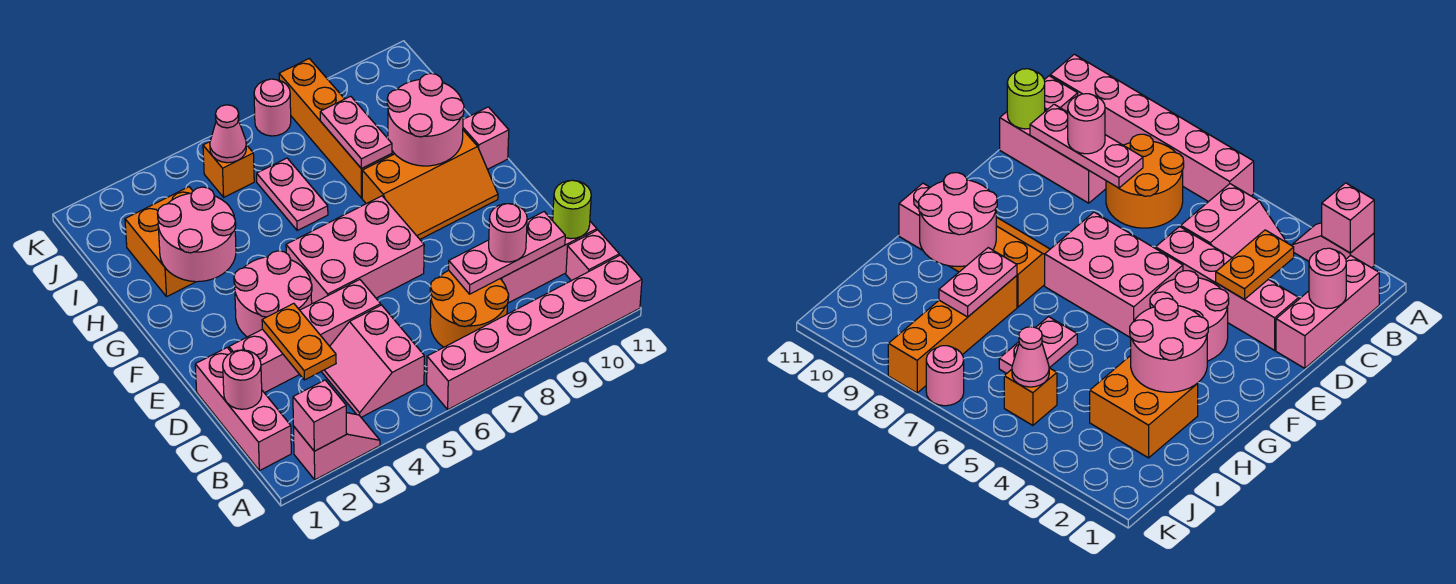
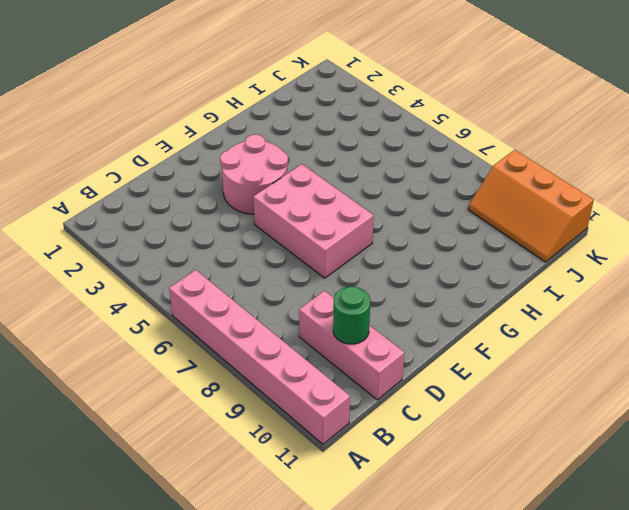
green round brick C10 level 2 -> pink plate C8:C10 level 2
orange slope J9:K11 level 1 top K -> orange slope F8:G10 level 1 top G
none -> pink slope A2:A3 level 1 top 2
none -> pink brick B1:D1 level 1
none -> pink slope B4:C5 level 1 top 5

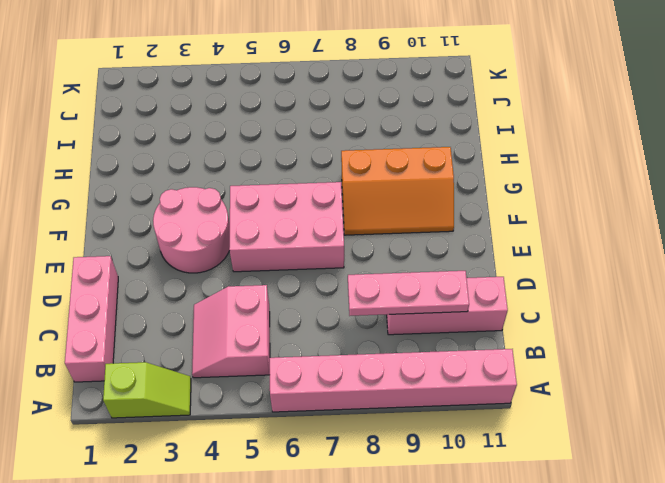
lime slope A2:A3 level 1 top 2 -> pink slope A2:A3 level 1 top 2
none -> orange round brick B7:C8 level 1
none -> pink brick B11 level 1
none -> pink brick D2:D5 level 1

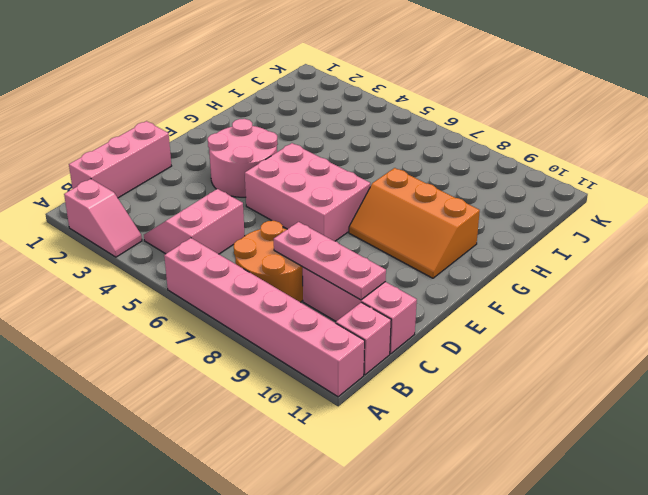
none -> pink brick D2:D5 level 1
none -> pink brick G11 level 1
none -> orange brick H2:I3 level 1

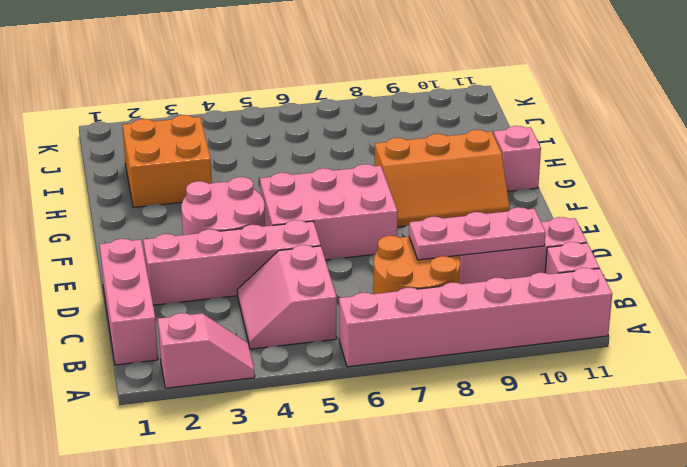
none -> pink plate H6:I6 level 1
none -> orange brick H8:K8 level 1
none -> orange brick J5 level 1

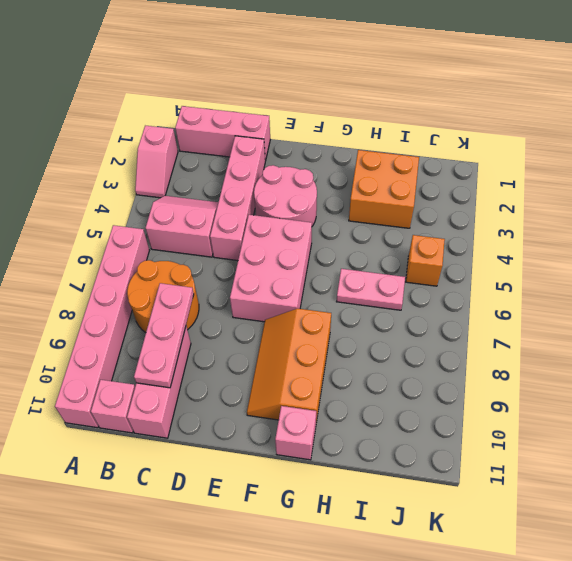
none -> orange brick H8:K8 level 1
none -> pink round brick K7 level 1
none -> pink brick A2 level 2

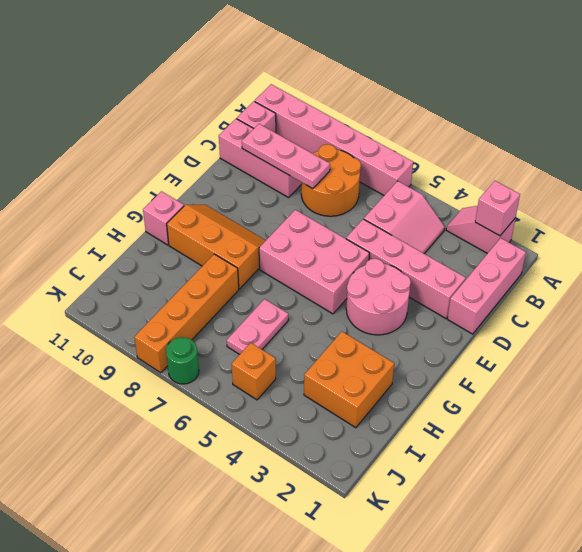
green round brick K7 level 1 -> pink round brick K7 level 1
none -> pink round brick C1 level 2
none -> orange plate C3:D3 level 2
none -> lime round brick C11 level 2

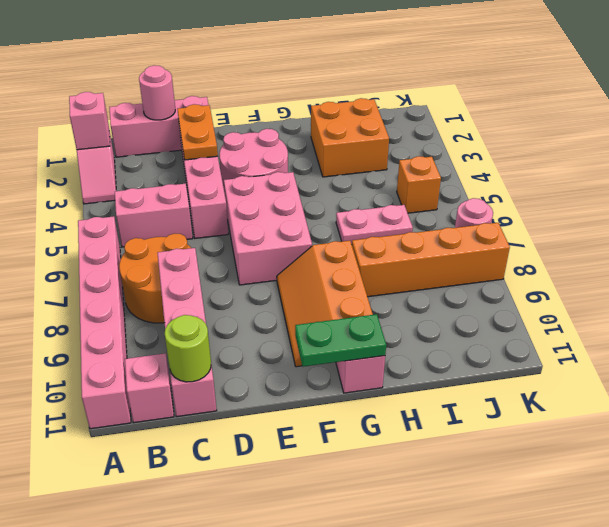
orange plate D2:D3 level 2 -> orange plate C3:D3 level 2
green plate F11:G11 level 2 -> none
none -> pink round brick G2:H3 level 2
none -> pink round brick G9:H10 level 2
none -> pink plate H8:I8 level 2

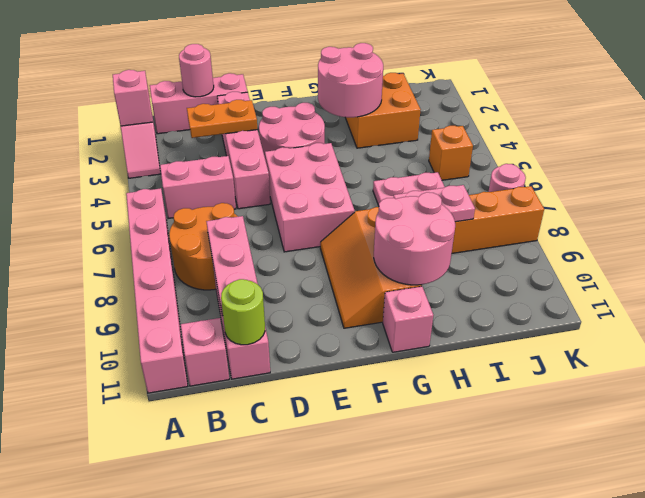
none -> pink cone J5 level 2
none -> pink round brick C9 level 3

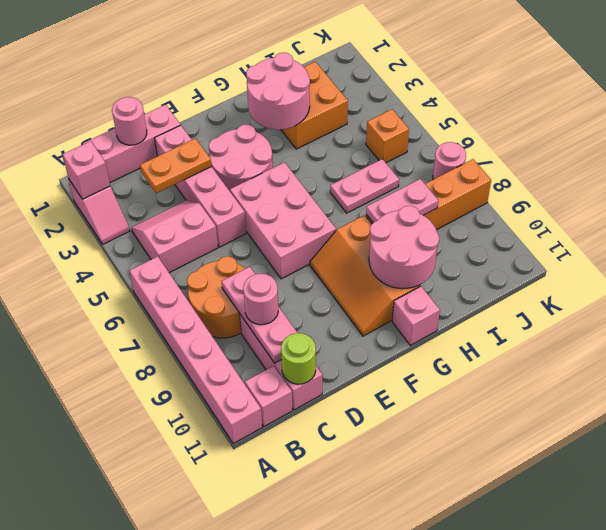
none -> pink cone J5 level 2

